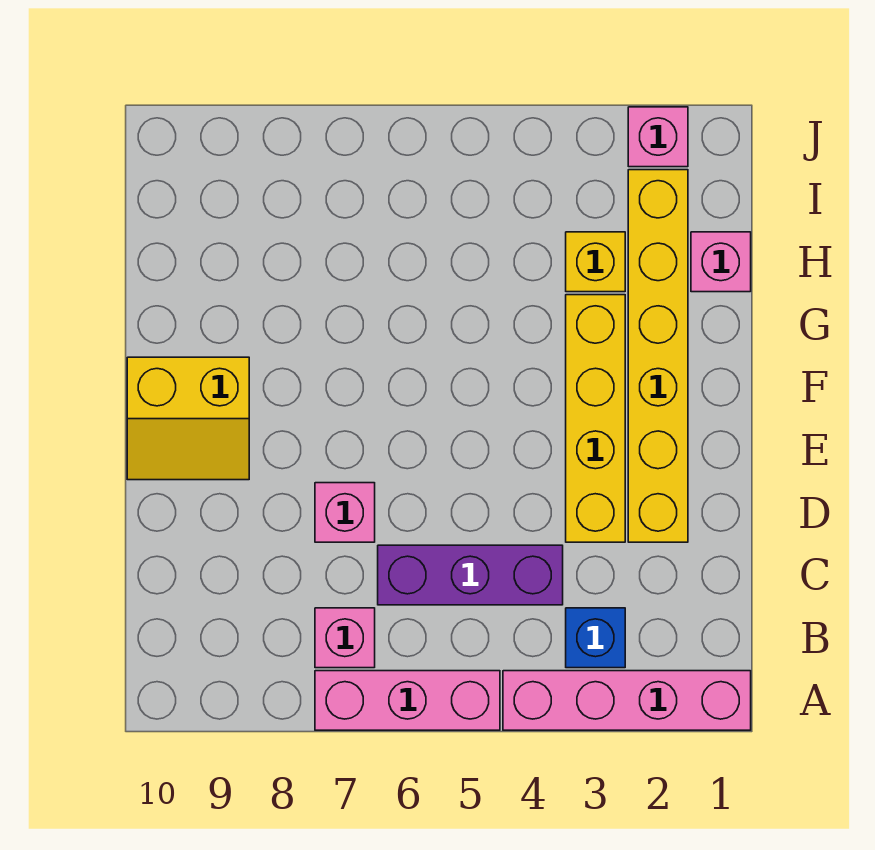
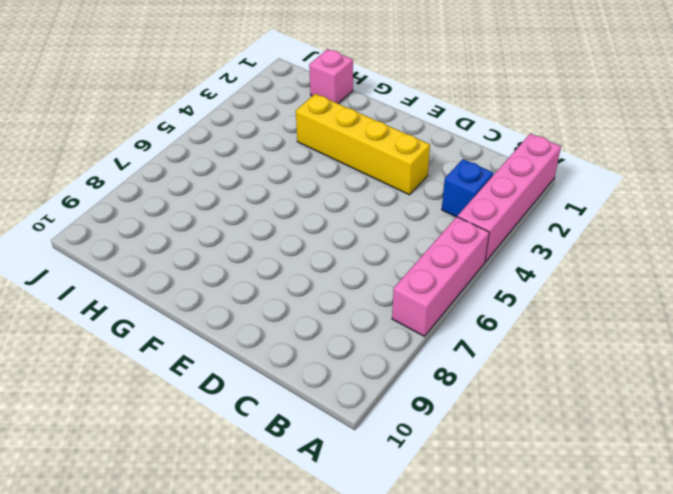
none -> pink brick B7 level 1
none -> purple brick C4:C6 level 1
none -> yellow brick D2:I2 level 1

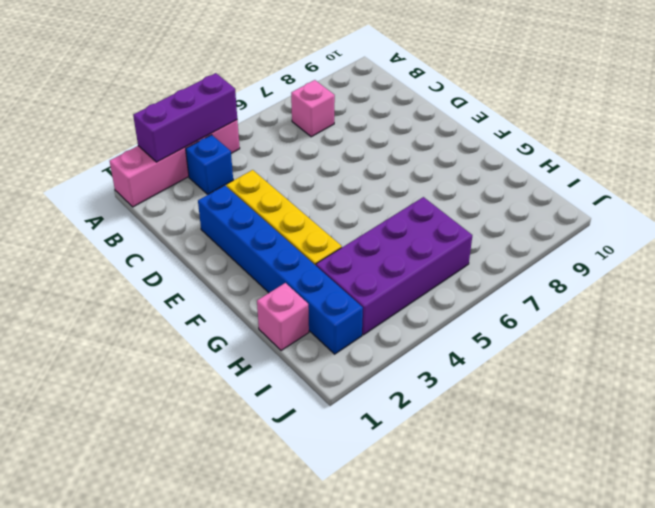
purple brick A2:A4 level 2 -> purple brick C4:C6 level 1
blue brick D2:I2 level 1 -> yellow brick D2:I2 level 1
purple brick H3:I6 level 1 -> yellow brick H3 level 1
none -> pink brick A5:A7 level 1
none -> pink brick D7 level 1
none -> yellow slope E9:F10 level 1 top F

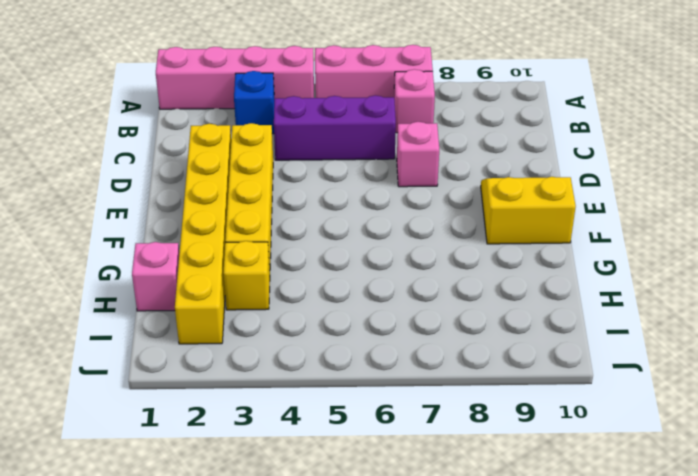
none -> pink brick J2 level 1

